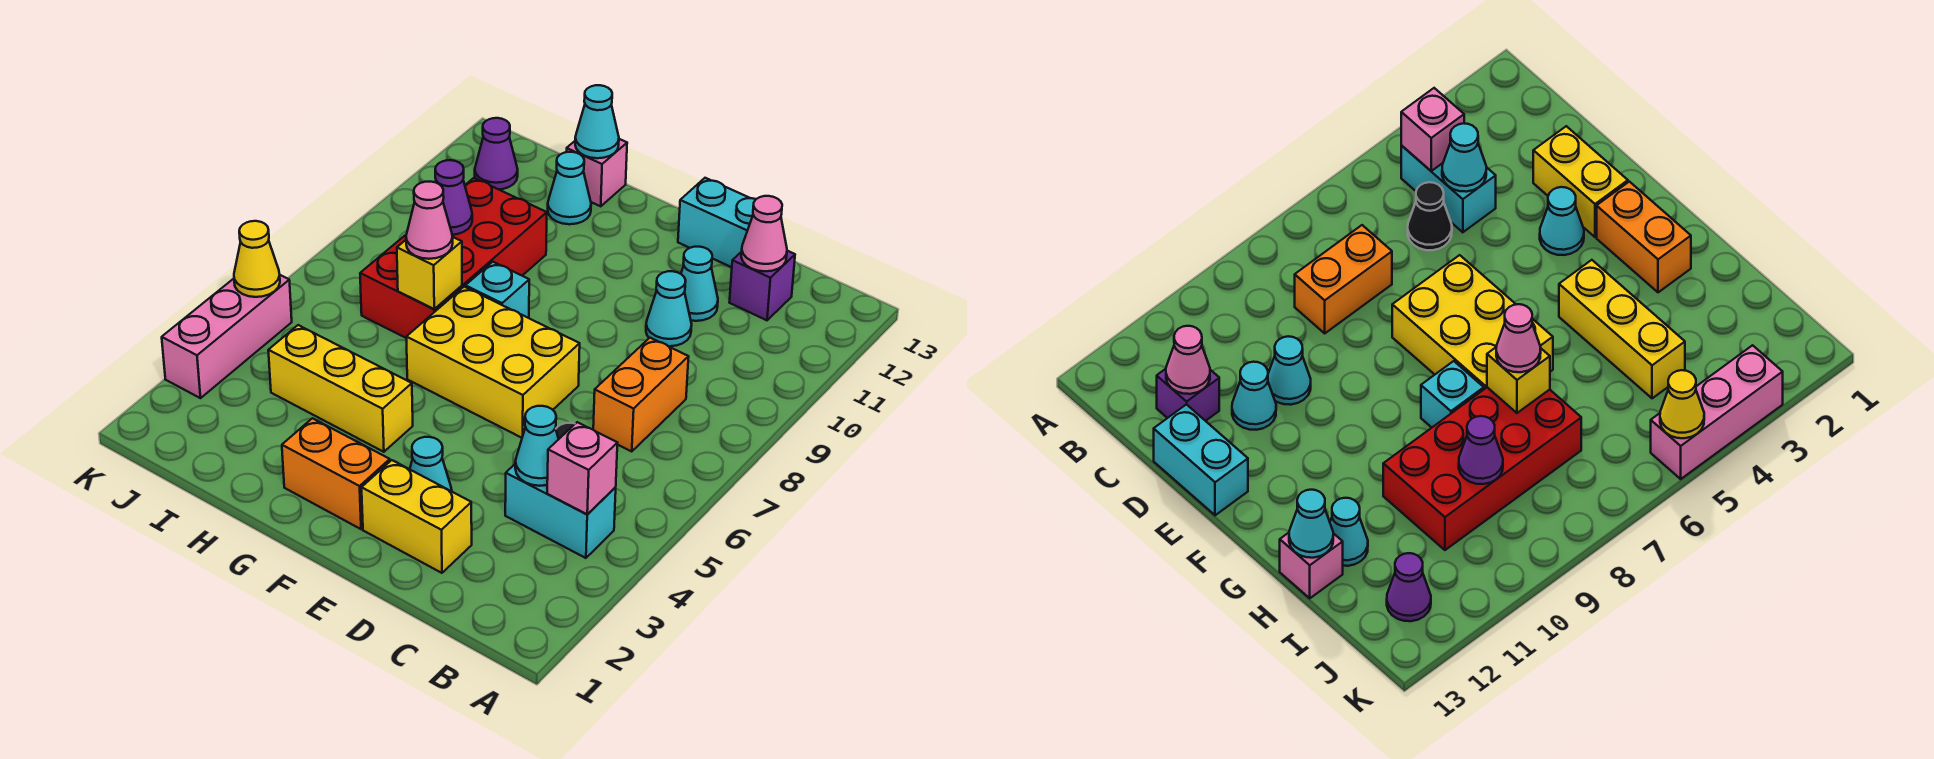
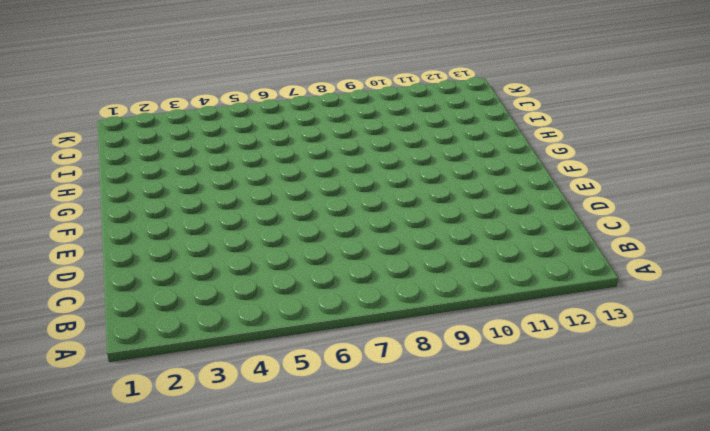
none -> cyan brick B4:C4 level 1
none -> black cone C5 level 1
none -> orange brick C7:C8 level 1

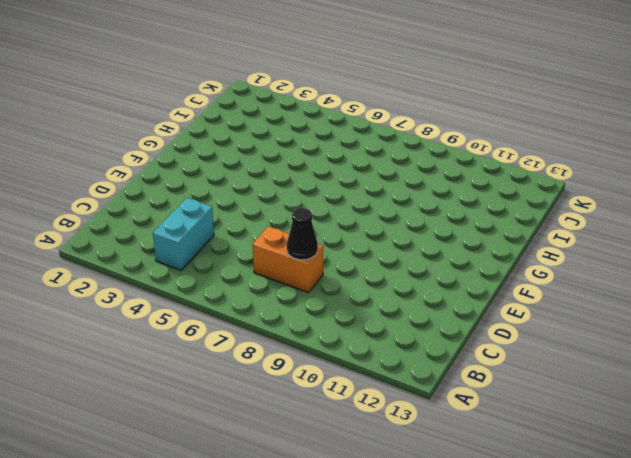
black cone C8 level 2 -> black cone C5 level 1
none -> purple brick C12 level 1
none -> yellow brick D2:E2 level 1
none -> cyan cone D10 level 1

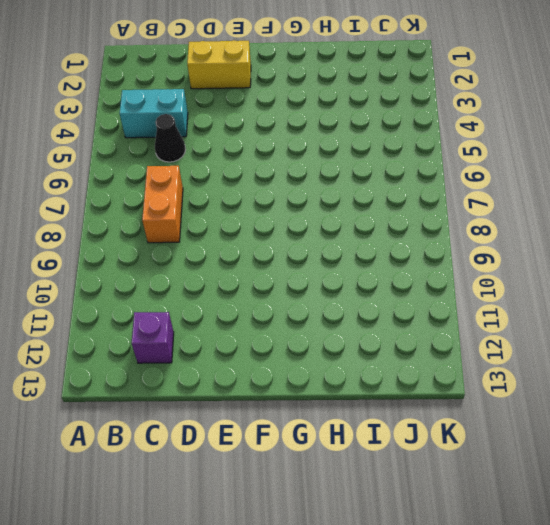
none -> cyan cone D10 level 1
none -> cyan cone D11 level 1
none -> cyan brick D13:E13 level 1

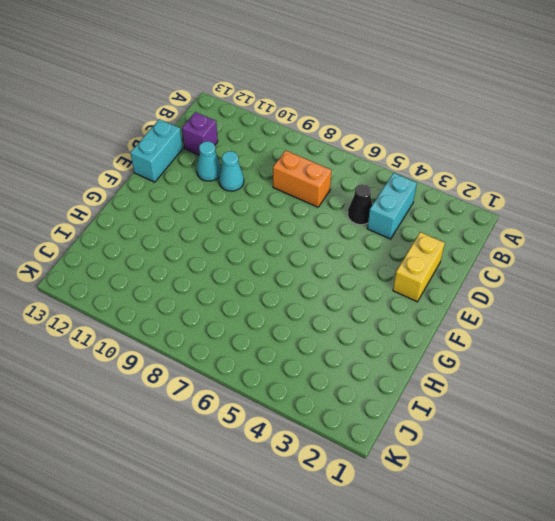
none -> cyan cone E3 level 1
none -> yellow brick E6:G7 level 1
none -> orange brick F2:G2 level 1

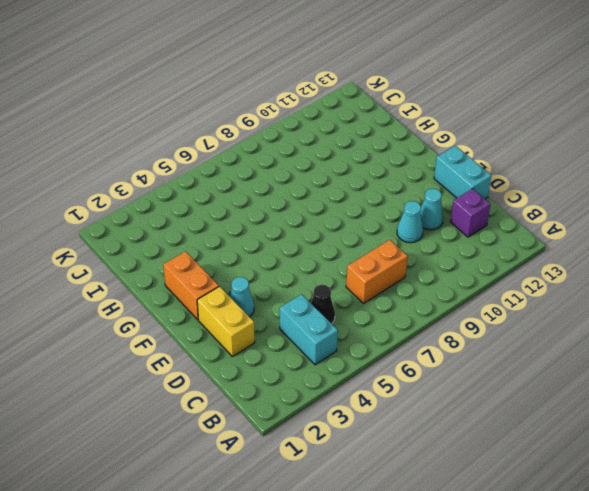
none -> yellow brick E6:G7 level 1
none -> yellow brick G4:I4 level 1
none -> cyan brick G8 level 1

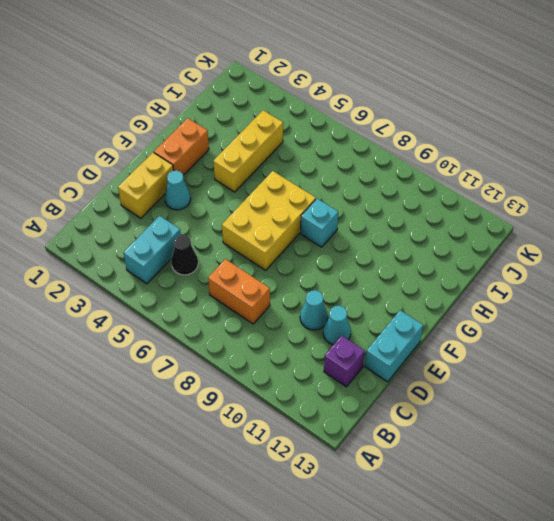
none -> red brick H7:I10 level 1
none -> cyan cone H12 level 1
none -> pink brick H13 level 1

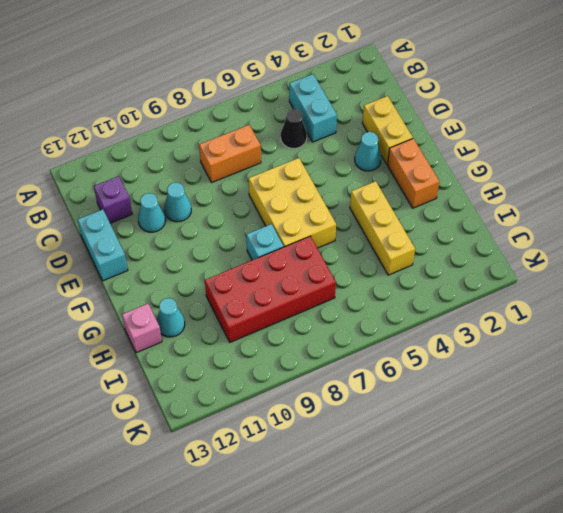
none -> purple cone J12 level 1
none -> pink brick K3:K5 level 1
none -> pink brick B4 level 2

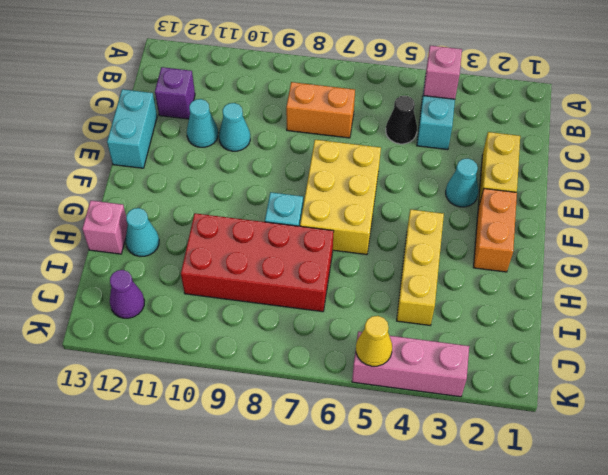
none -> cyan cone C4 level 2
none -> pink cone C12 level 2
none -> yellow brick H7 level 2

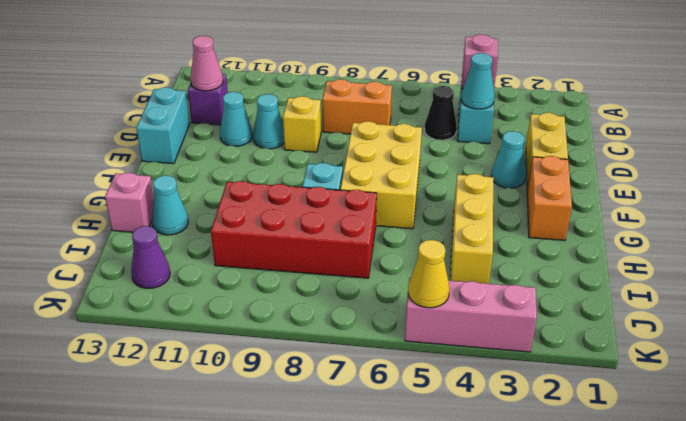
yellow brick D9 level 1 -> yellow brick H7 level 2
none -> cyan cone H13 level 2
none -> purple cone I9 level 2
none -> pink cone H7 level 3

